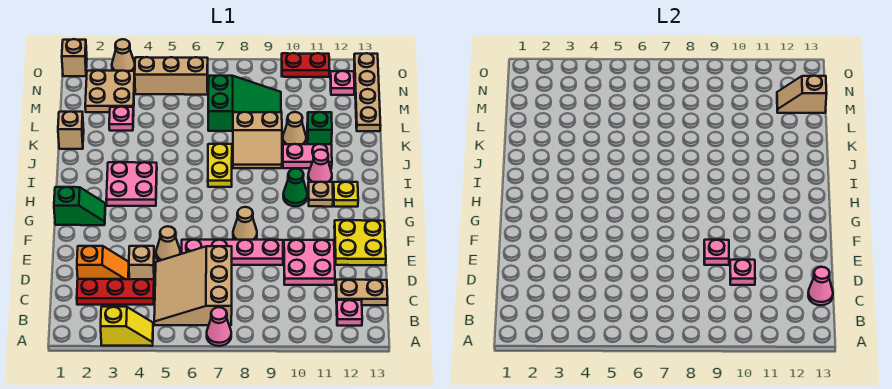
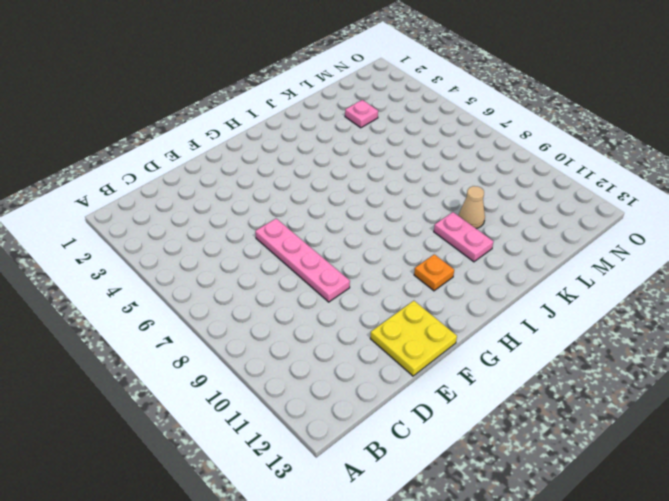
orange plate H11 level 1 -> tan plate H11 level 1
none -> yellow slope A3:A4 level 1 top 3
none -> pink cone A7 level 1
none -> tan slope B5:D7 level 1 top 7
none -> pink plate B12 level 1

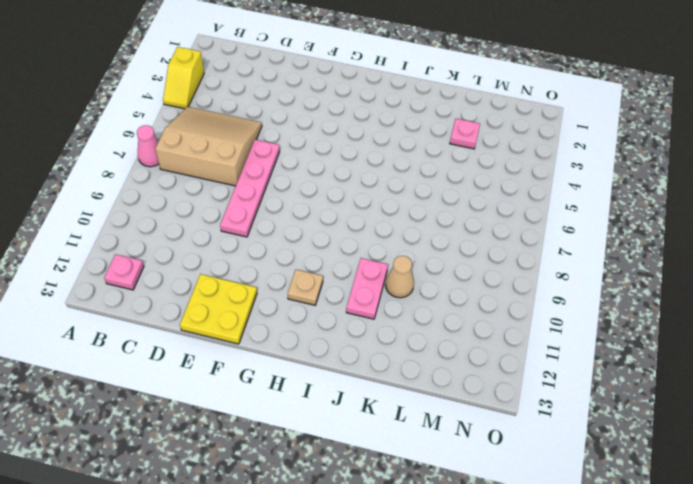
none -> red plate C2:C4 level 1
none -> tan plate C12:C13 level 1
none -> orange slope D2:D3 level 1 top 2
none -> tan brick D4 level 1

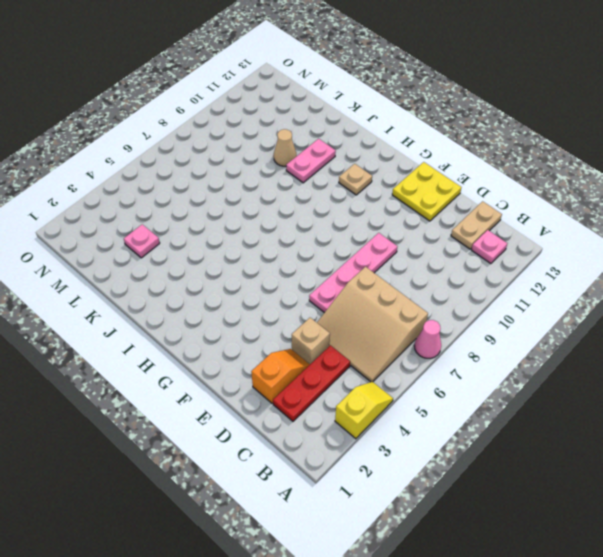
none -> pink plate D10:E11 level 1
none -> tan cone E5 level 1
none -> tan cone F8 level 1
none -> green slope G1:G2 level 1 top 1

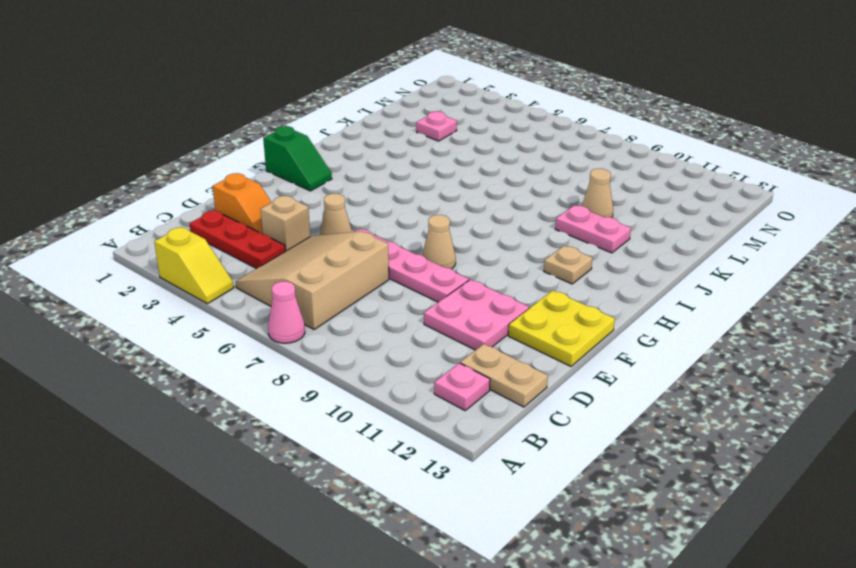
none -> pink plate H3:I4 level 1
none -> green cone H10 level 1
none -> yellow plate H12 level 1
none -> yellow plate I7:J7 level 1

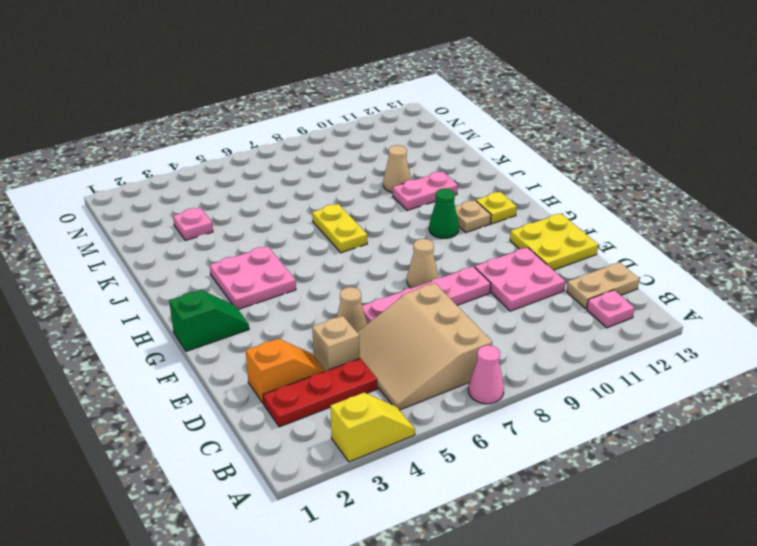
none -> pink cone I11 level 1
none -> tan slope J8:K9 level 1 top K
none -> tan brick K1 level 1
none -> green brick K11 level 1

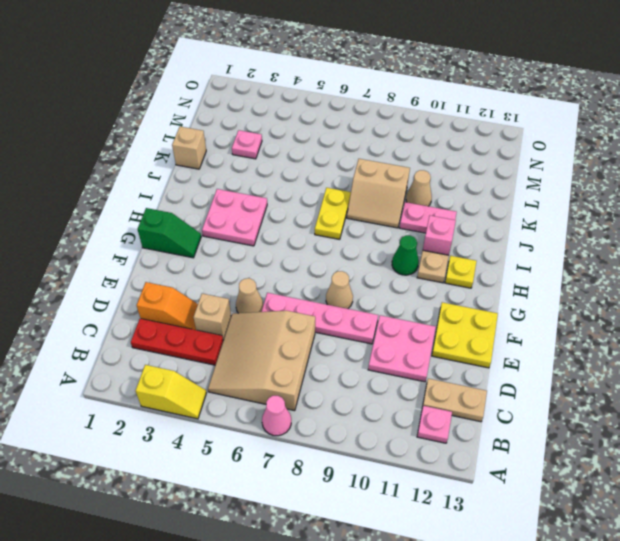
pink brick I11 level 1 -> pink cone I11 level 1
none -> green brick K11 level 1
none -> green slope L7:M9 level 1 top 7
none -> tan plate L13:O13 level 1
none -> tan plate M2:N3 level 1

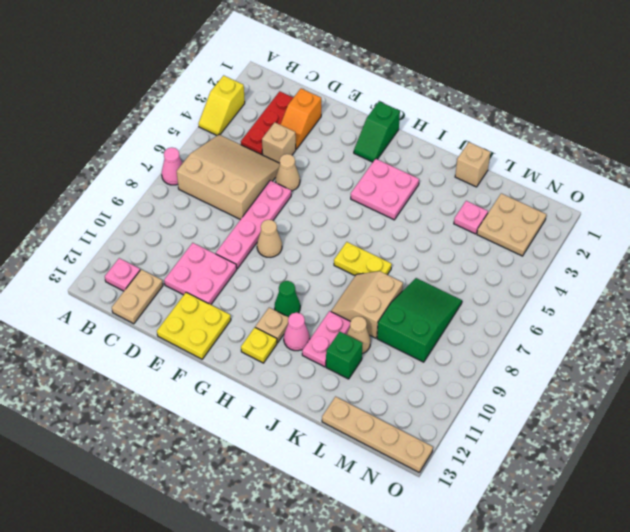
green slope L7:M9 level 1 top 9 -> green slope L7:M9 level 1 top 7
none -> tan brick N4:N6 level 1
none -> pink plate N12 level 1
none -> tan brick O1 level 1
none -> tan cone O3 level 1

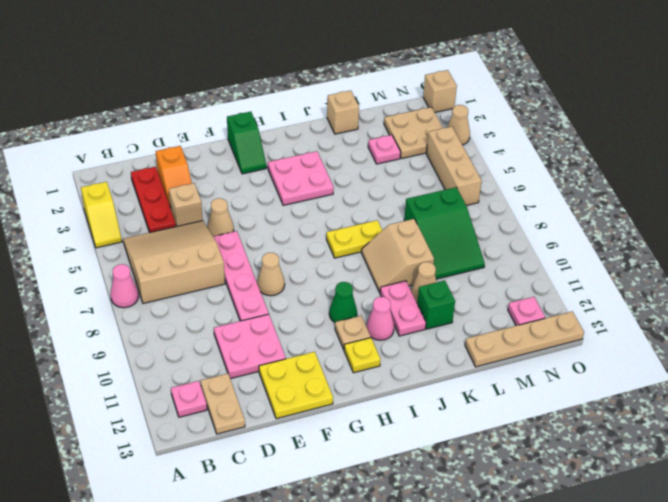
none -> red plate O10:O11 level 1
none -> pink cone C13 level 2
none -> pink plate D10 level 2
none -> pink plate E9 level 2

